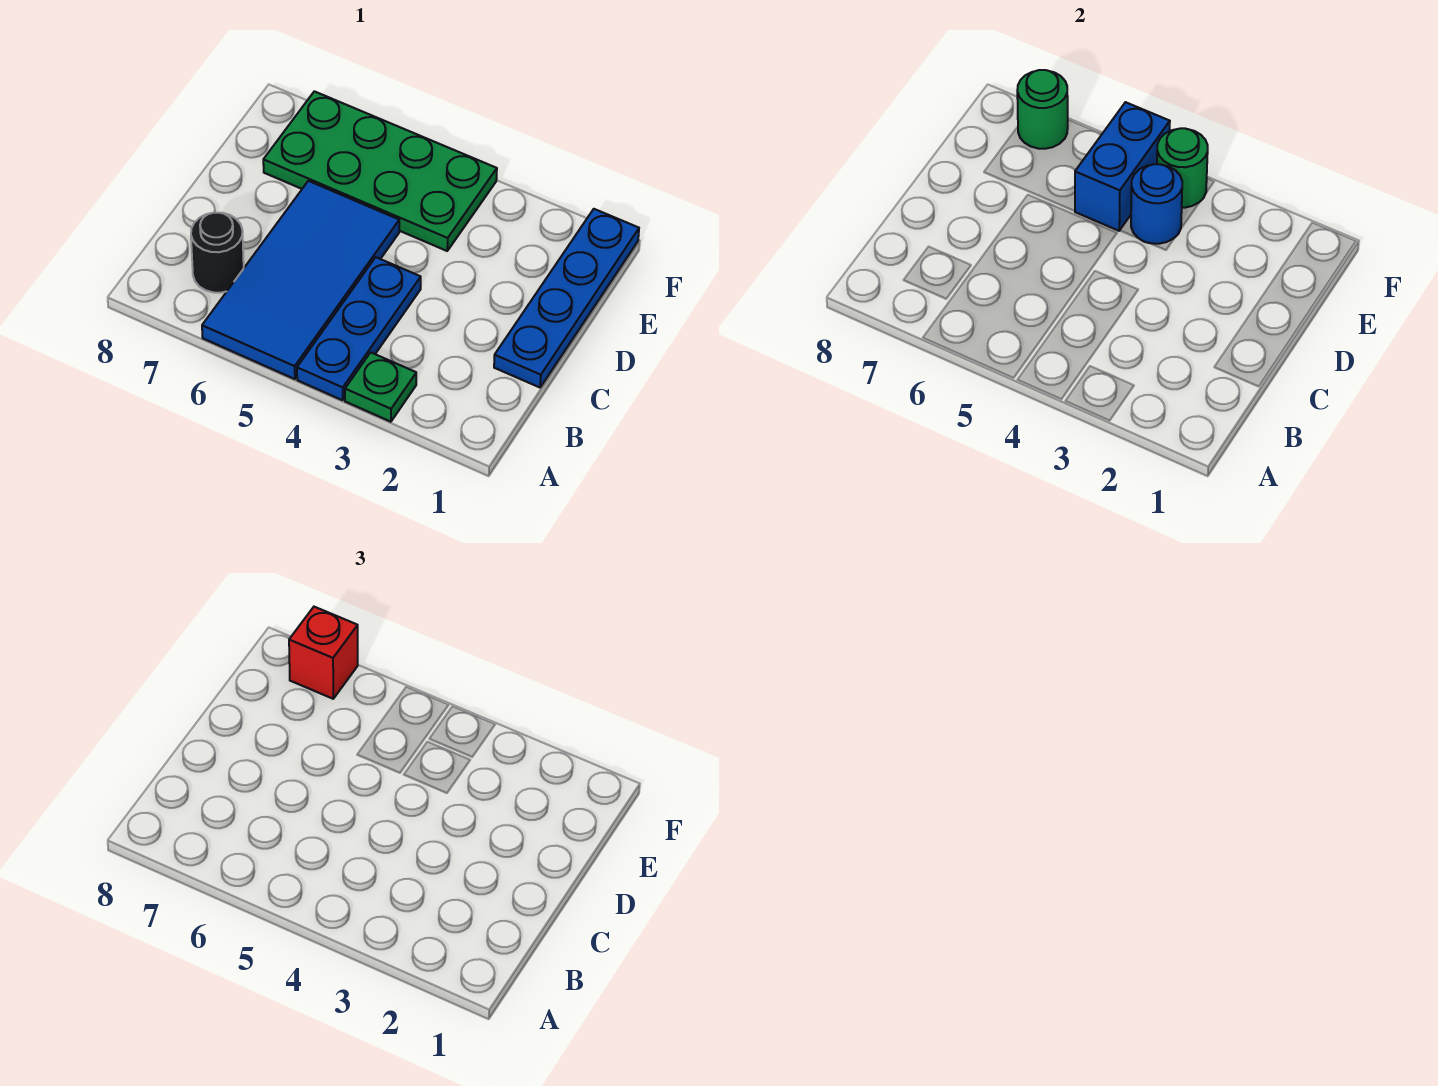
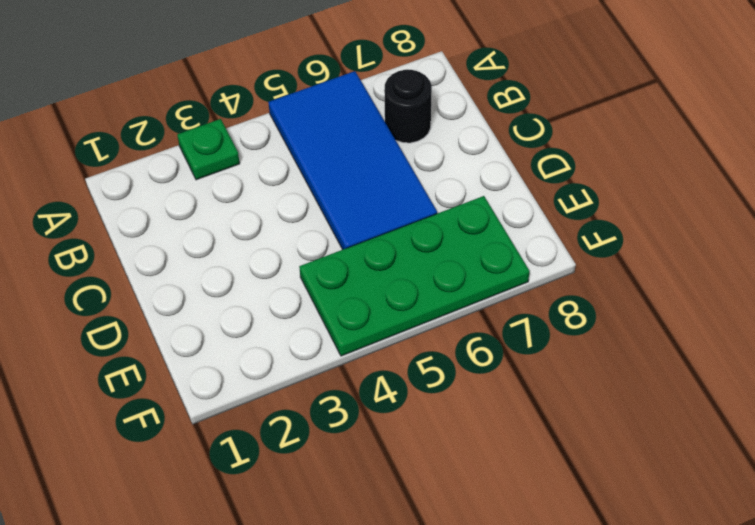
none -> blue plate A4:C4 level 1
none -> blue plate C1:F1 level 1

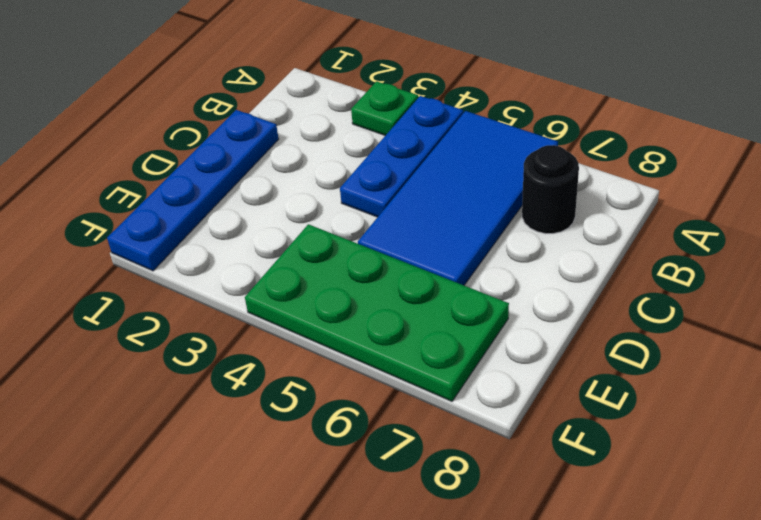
none -> blue round brick E4 level 2
none -> blue brick E5:F5 level 2

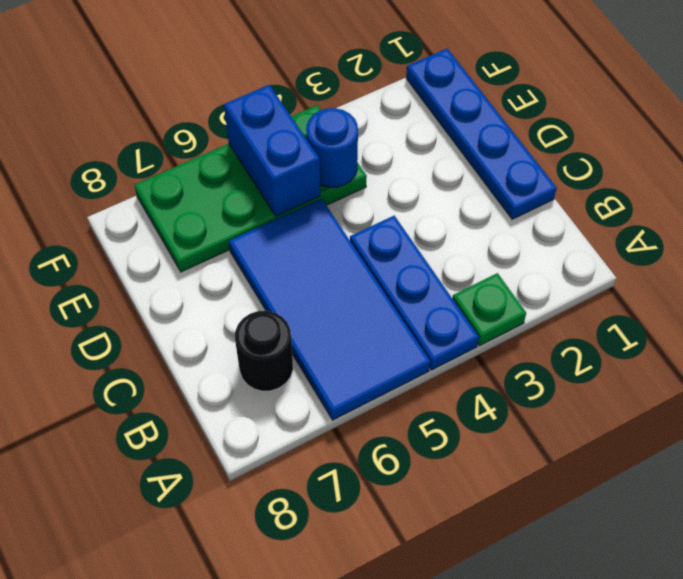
none -> green round brick F4 level 2
none -> green round brick F7 level 2

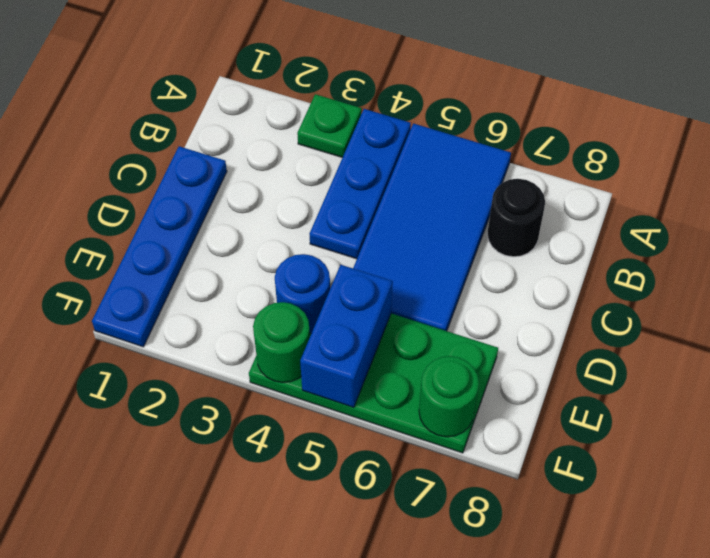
none -> red brick F7 level 3

